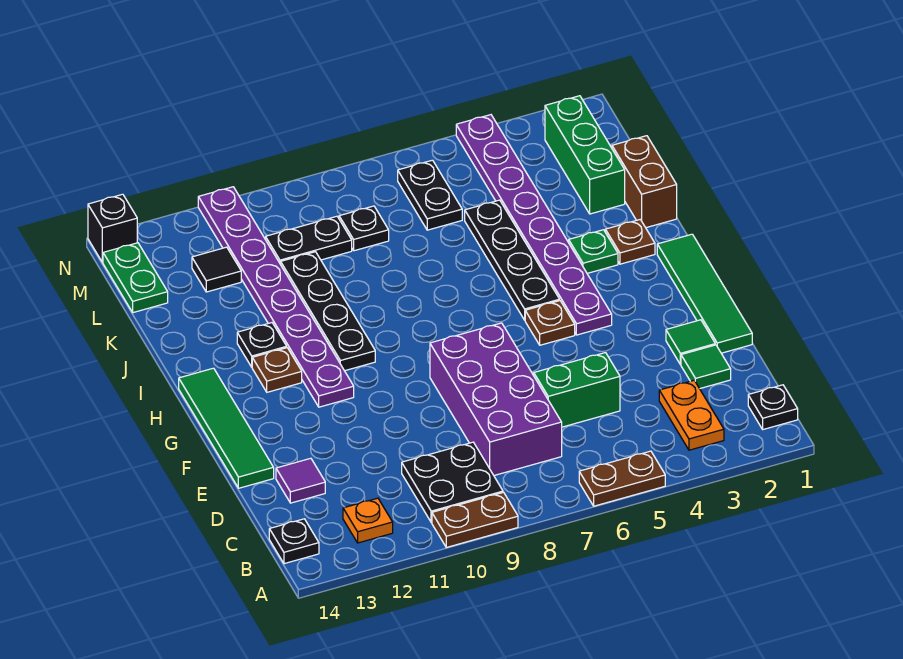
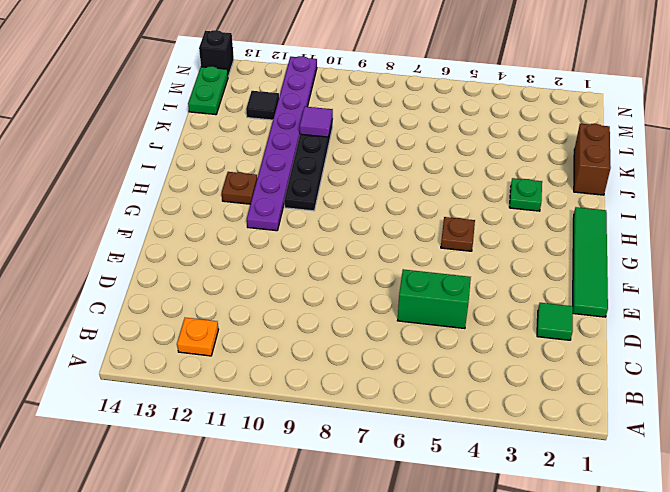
purple tile K10 level 2 -> purple tile D13 level 1
none -> brown plate A5:A6 level 1
none -> brown plate A9:A10 level 1
none -> black plate B1 level 1
none -> orange plate B3:C3 level 1

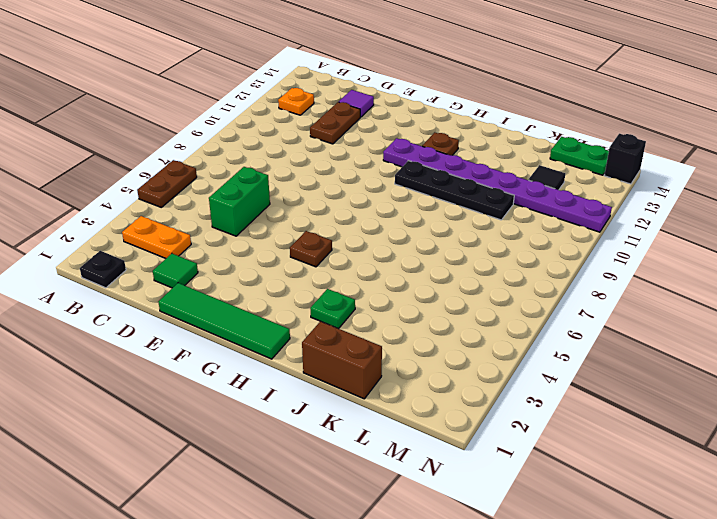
brown plate D11:D12 level 1 -> brown plate A9:A10 level 1
none -> black plate B9:C10 level 1
none -> black plate B14 level 1
none -> purple brick C7:F8 level 1
none -> green tile E2 level 1

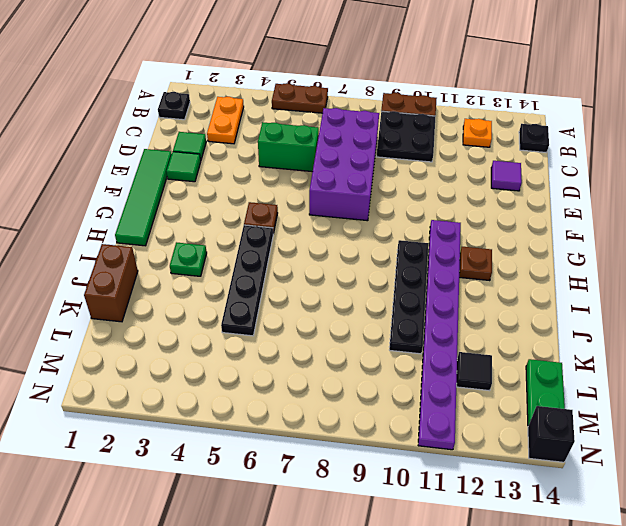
none -> green tile E14:H14 level 1
none -> purple plate G4:N4 level 1
none -> brown plate I2 level 1
none -> black plate I12 level 1

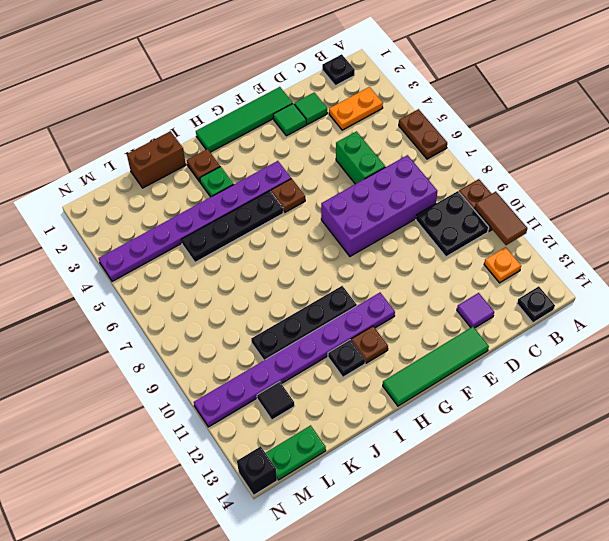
brown tile A10:A11 level 2 -> none
none -> green brick K2:M2 level 1
none -> black plate L6:M6 level 1
none -> black plate L8 level 1
none -> black plate L9:L10 level 1

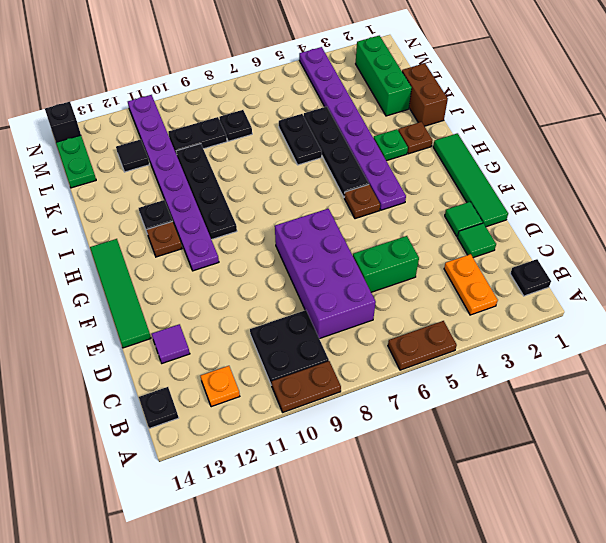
black plate J6:K6 level 1 -> black plate L6:M6 level 1

